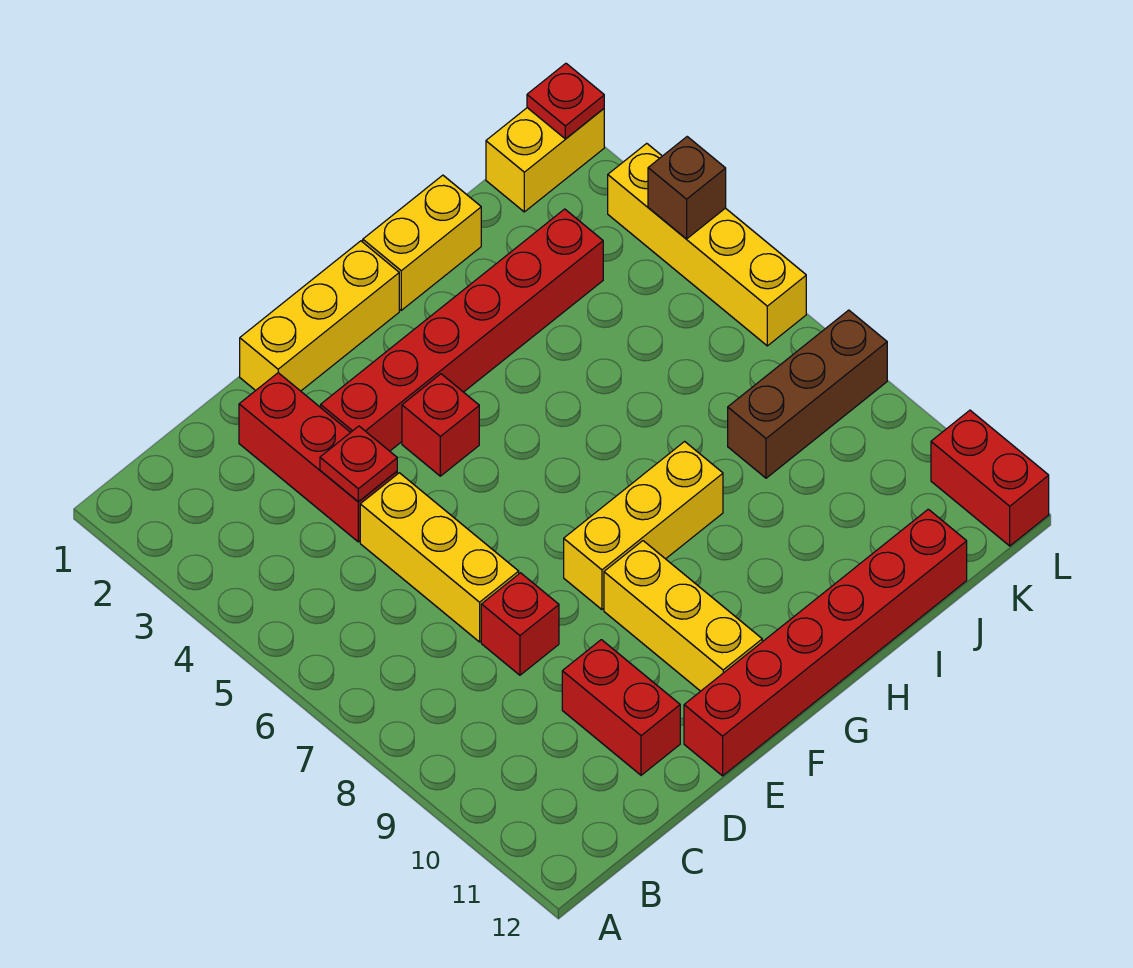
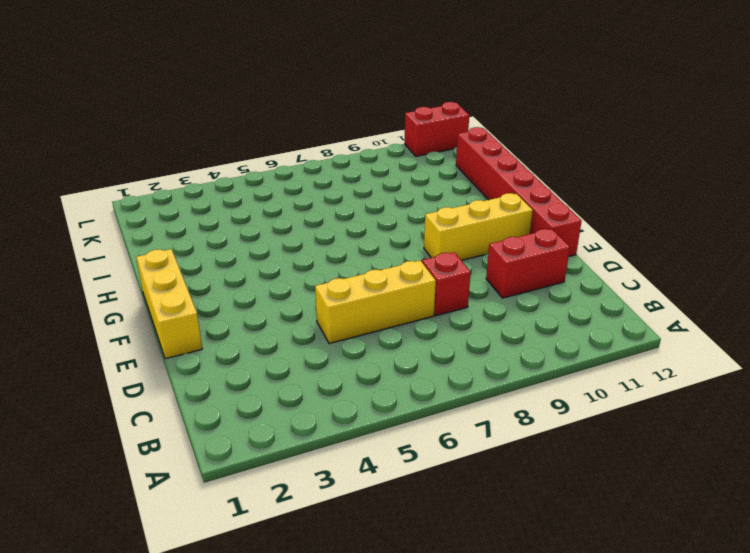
none -> red brick D2:D4 level 1
none -> red brick E3:J3 level 1
none -> red brick F4 level 1

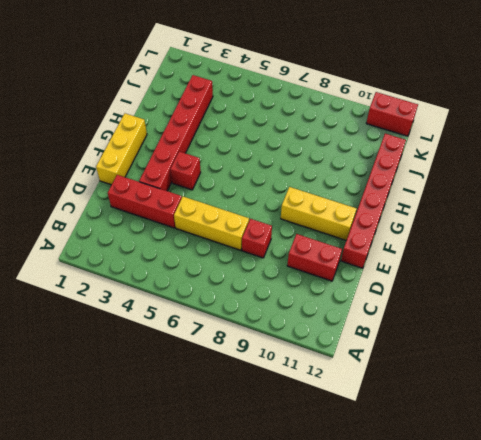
none -> yellow brick F8:H8 level 1
none -> yellow brick H1:I1 level 1
none -> brown brick J8:L8 level 1

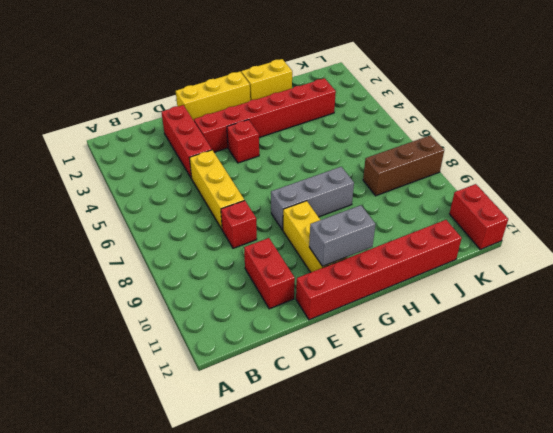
grey brick F8:H8 level 1 -> yellow brick F8:H8 level 1
grey brick F11:G11 level 2 -> none
none -> yellow brick K1:L1 level 1
none -> yellow brick L3:L6 level 1
none -> red plate D4 level 2

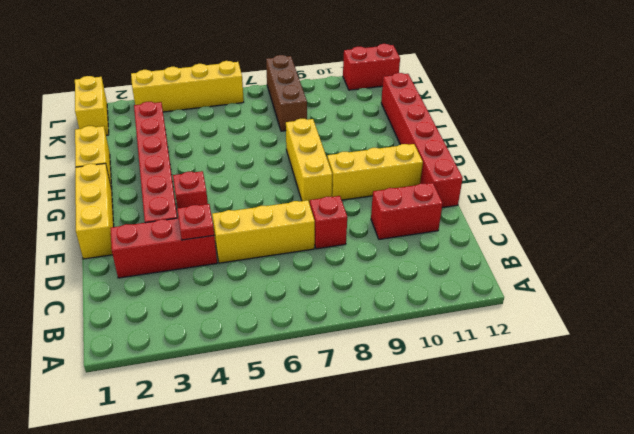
none -> red plate L1 level 2
none -> brown brick L4 level 2

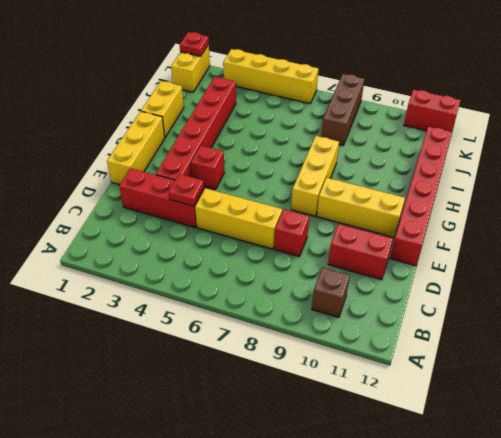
brown brick B10 level 1 -> brown brick L4 level 2

